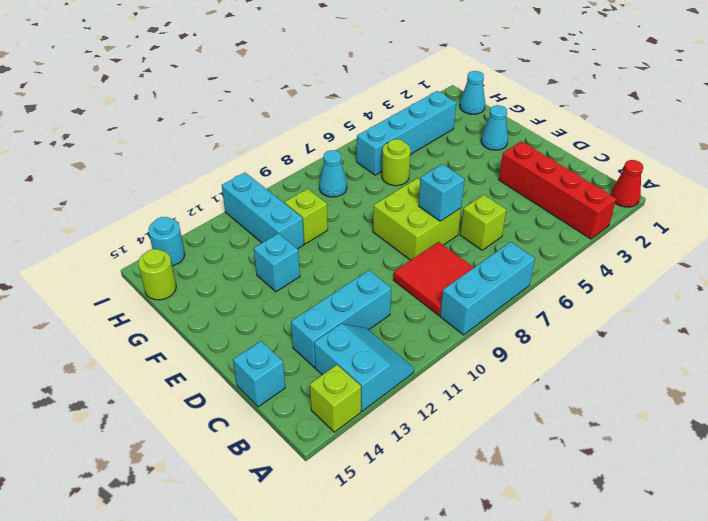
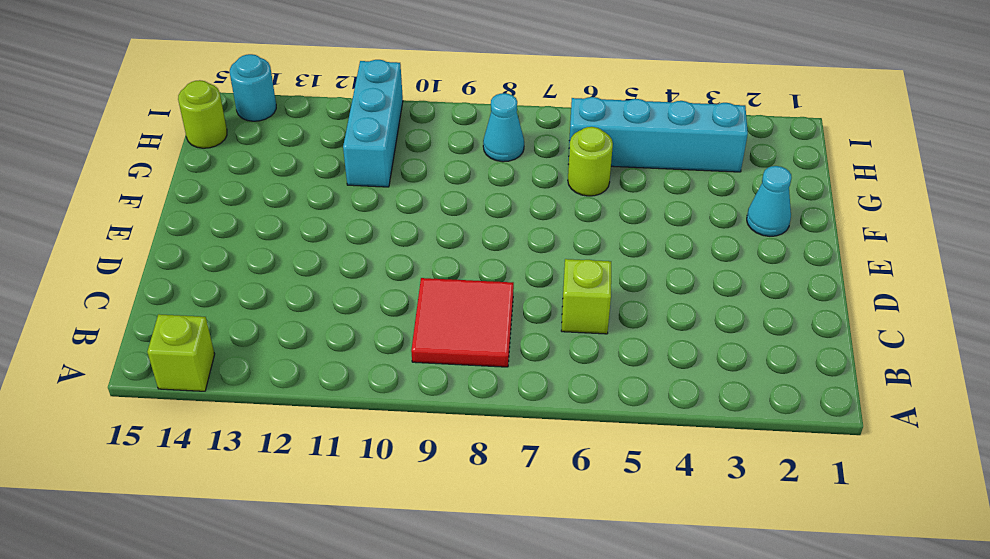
none -> red cone A1 level 1
none -> red brick A3:D3 level 1
none -> cyan brick A7:A9 level 1

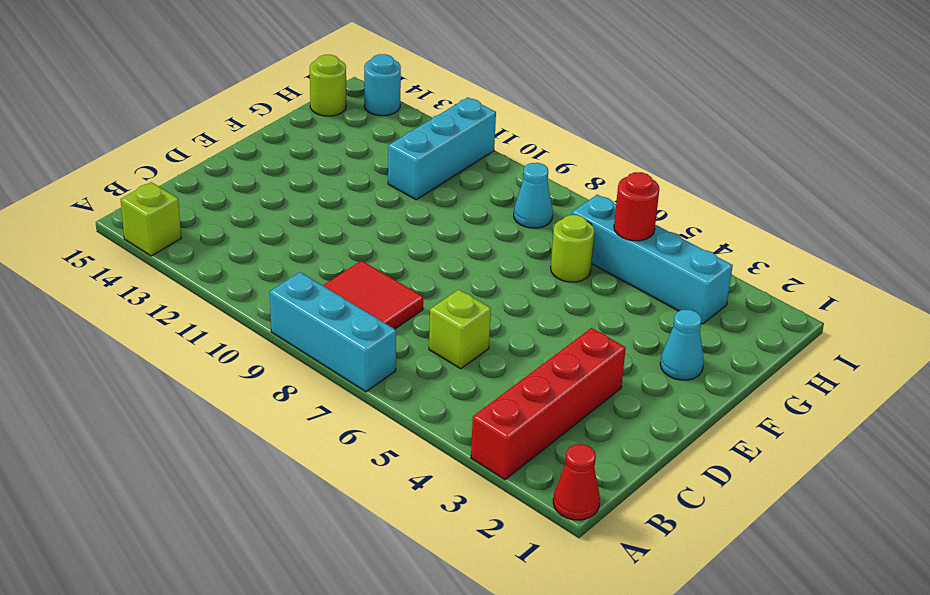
red round brick H5 level 2 -> none
none -> cyan slope A12:B13 level 1 top 13
none -> cyan brick C11:C13 level 1
none -> cyan brick C15 level 1

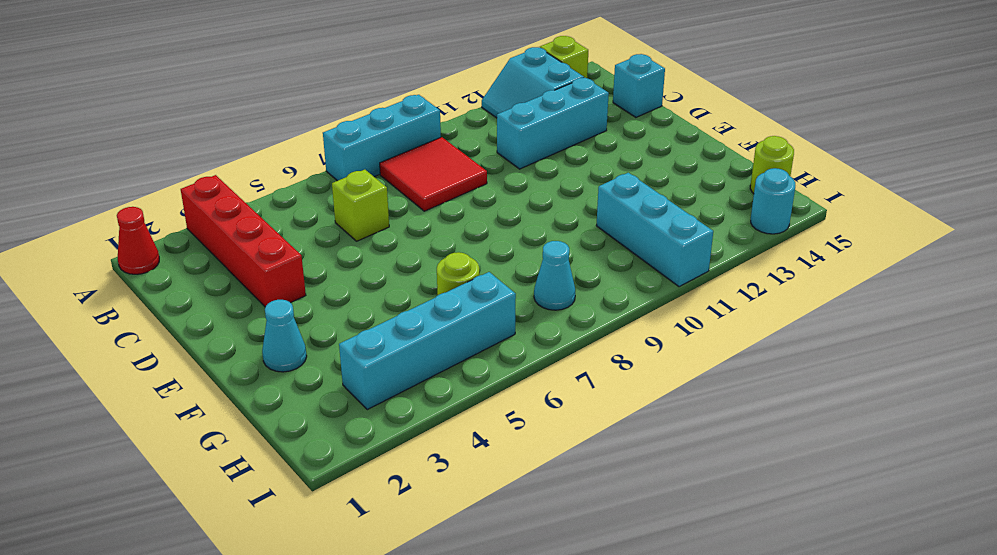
none -> lime brick D7:E8 level 1
none -> cyan brick F12 level 1
none -> lime brick G10 level 1

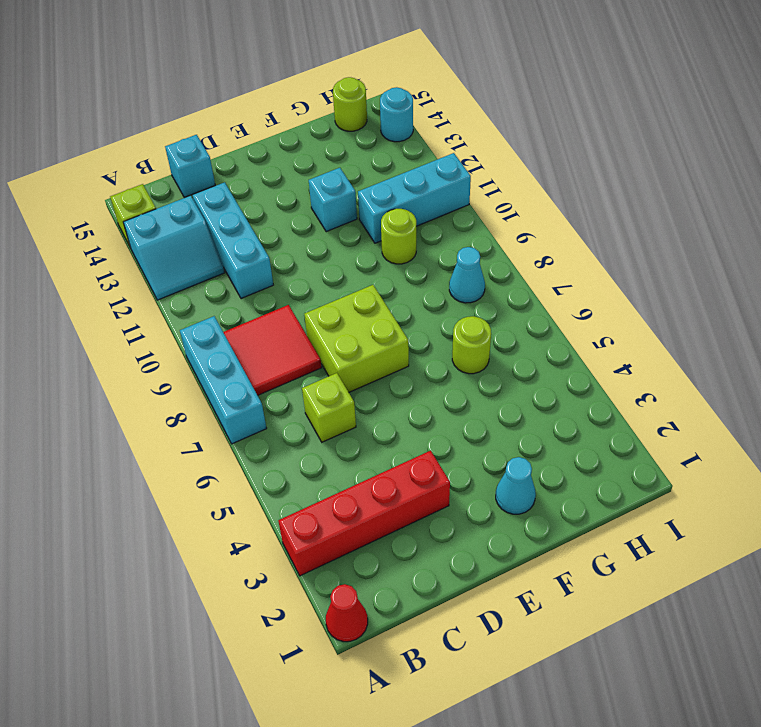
lime round brick G10 level 1 -> lime brick G10 level 1
none -> cyan cone H1 level 1
none -> cyan brick H3:H6 level 1
none -> cyan brick D7 level 2

